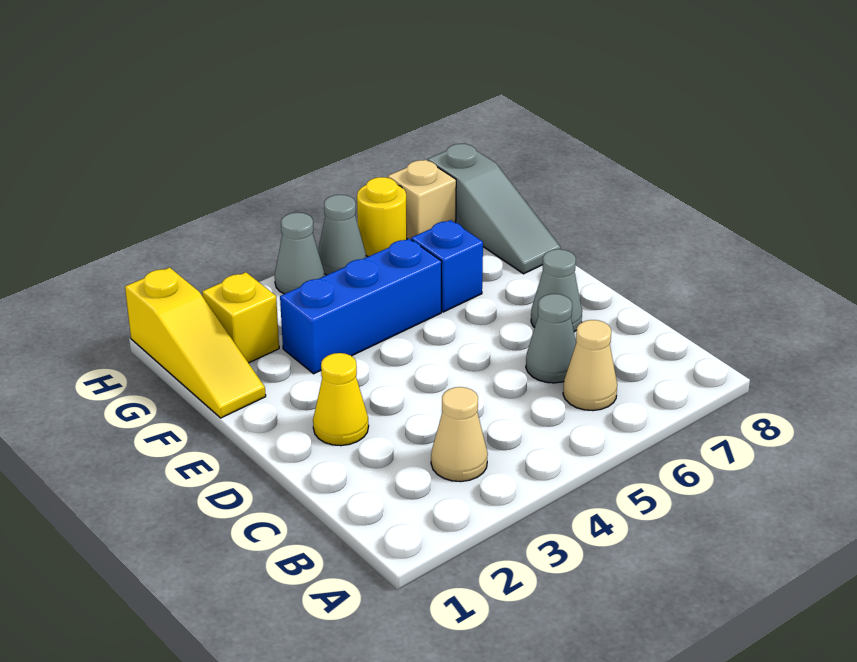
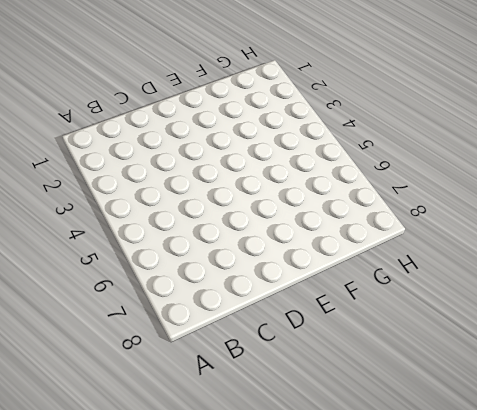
none -> tan cone B3 level 1
none -> tan cone B6 level 1
none -> grey cone C6 level 1

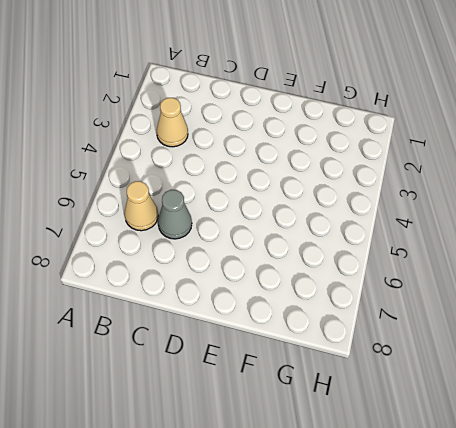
none -> yellow cone D2 level 1
none -> grey cone D7 level 1
none -> yellow slope F1:H1 level 1 top H

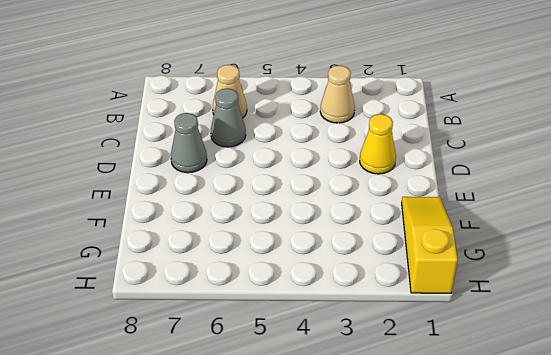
none -> blue brick F3:F5 level 1
none -> blue brick F6 level 1
none -> grey slope F8:H8 level 1 top H

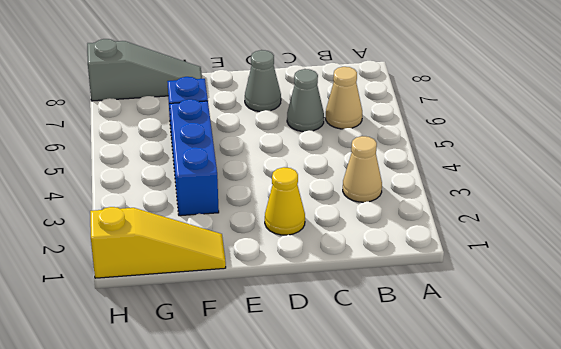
none -> yellow brick G2 level 1
none -> grey cone H4 level 1
none -> grey cone H5 level 1

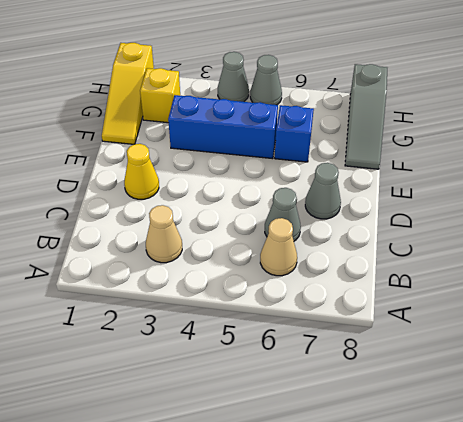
none -> yellow round brick H6 level 1
none -> tan brick H7 level 1

